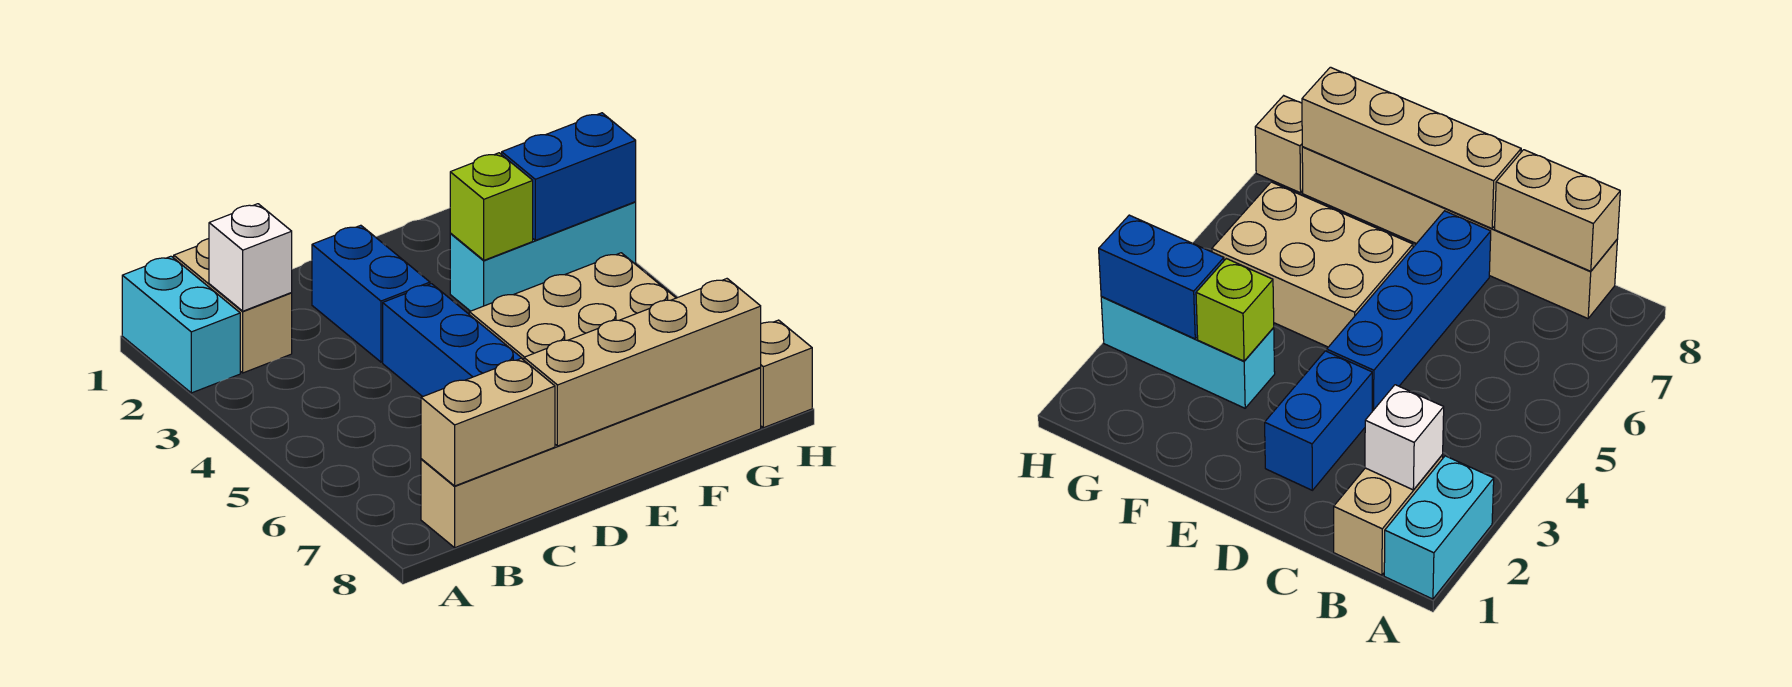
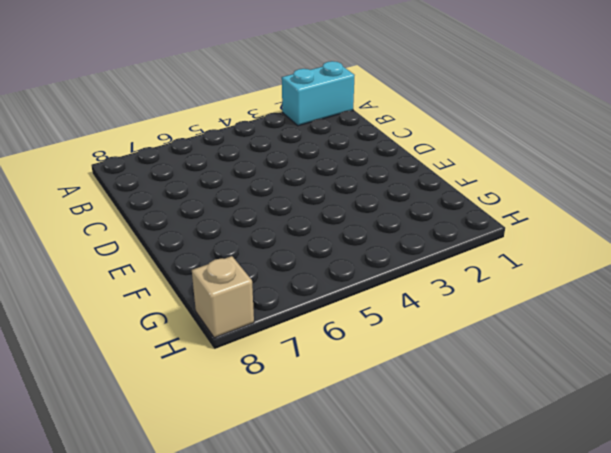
none -> tan brick B1:B2 level 1
none -> tan brick B8:G8 level 1
none -> blue brick D2:D3 level 1

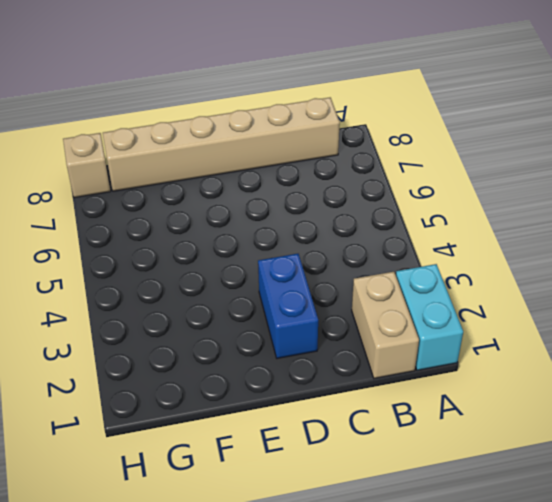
none -> blue brick D4:D7 level 1
none -> tan brick E5:G6 level 1
none -> cyan brick F3:H3 level 1

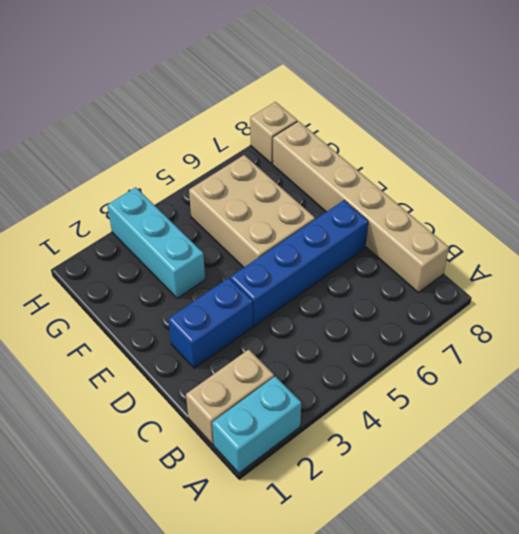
none -> white brick B2 level 2
none -> tan brick B8:C8 level 2
none -> tan brick D8:G8 level 2

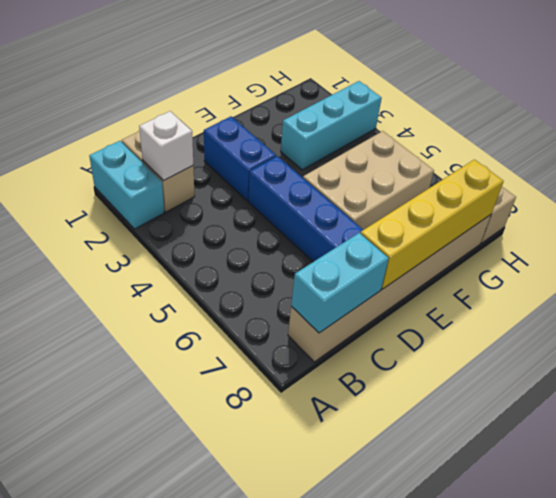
cyan brick B8:C8 level 2 -> tan brick B8:C8 level 2
yellow brick D8:G8 level 2 -> tan brick D8:G8 level 2
none -> lime brick F3 level 2
none -> blue brick G3:H3 level 2

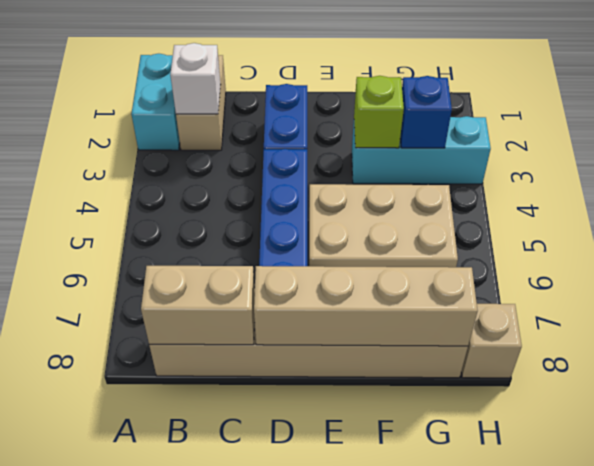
blue brick G3 level 2 -> blue brick G3:H3 level 2

